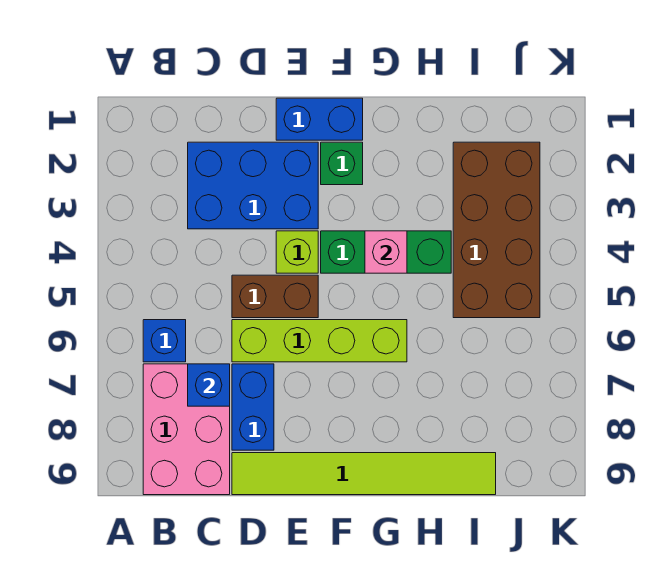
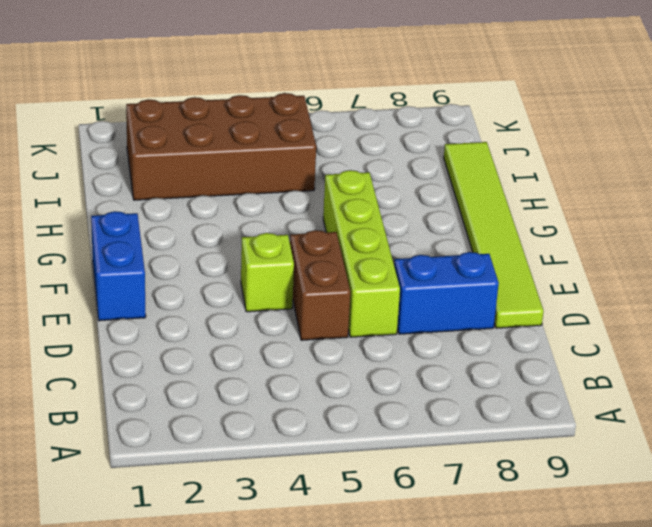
none -> blue brick B6 level 1
none -> pink brick B7:C9 level 1
none -> blue brick C2:E3 level 1

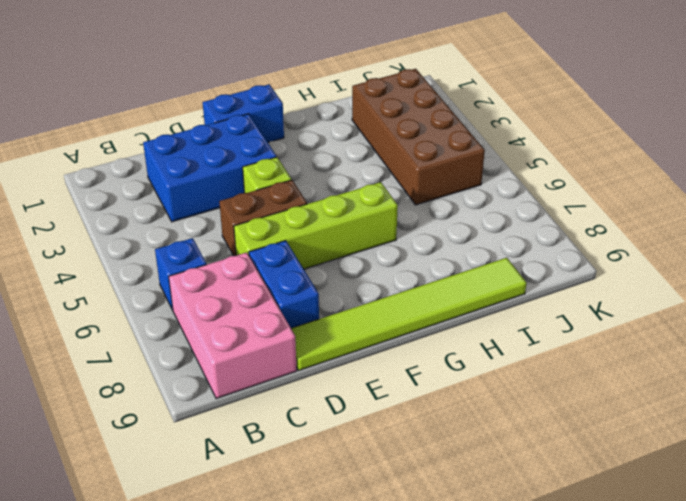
none -> green brick F2 level 1
none -> green brick F4:H4 level 1
none -> blue brick C7 level 2

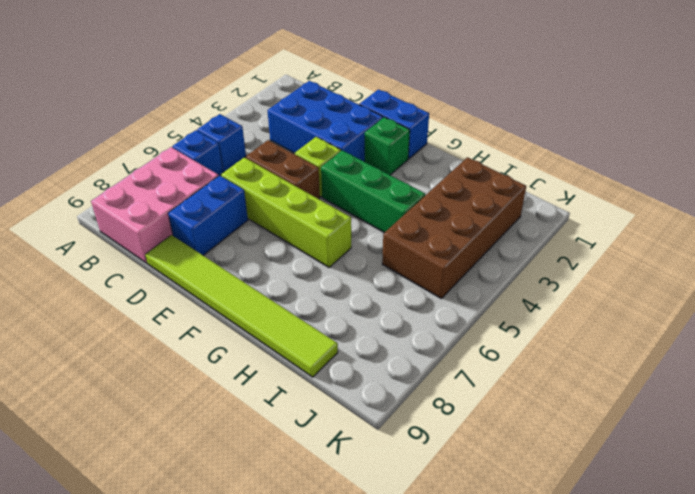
blue brick B5 level 1 -> blue brick C7 level 2
none -> pink brick G4 level 2

